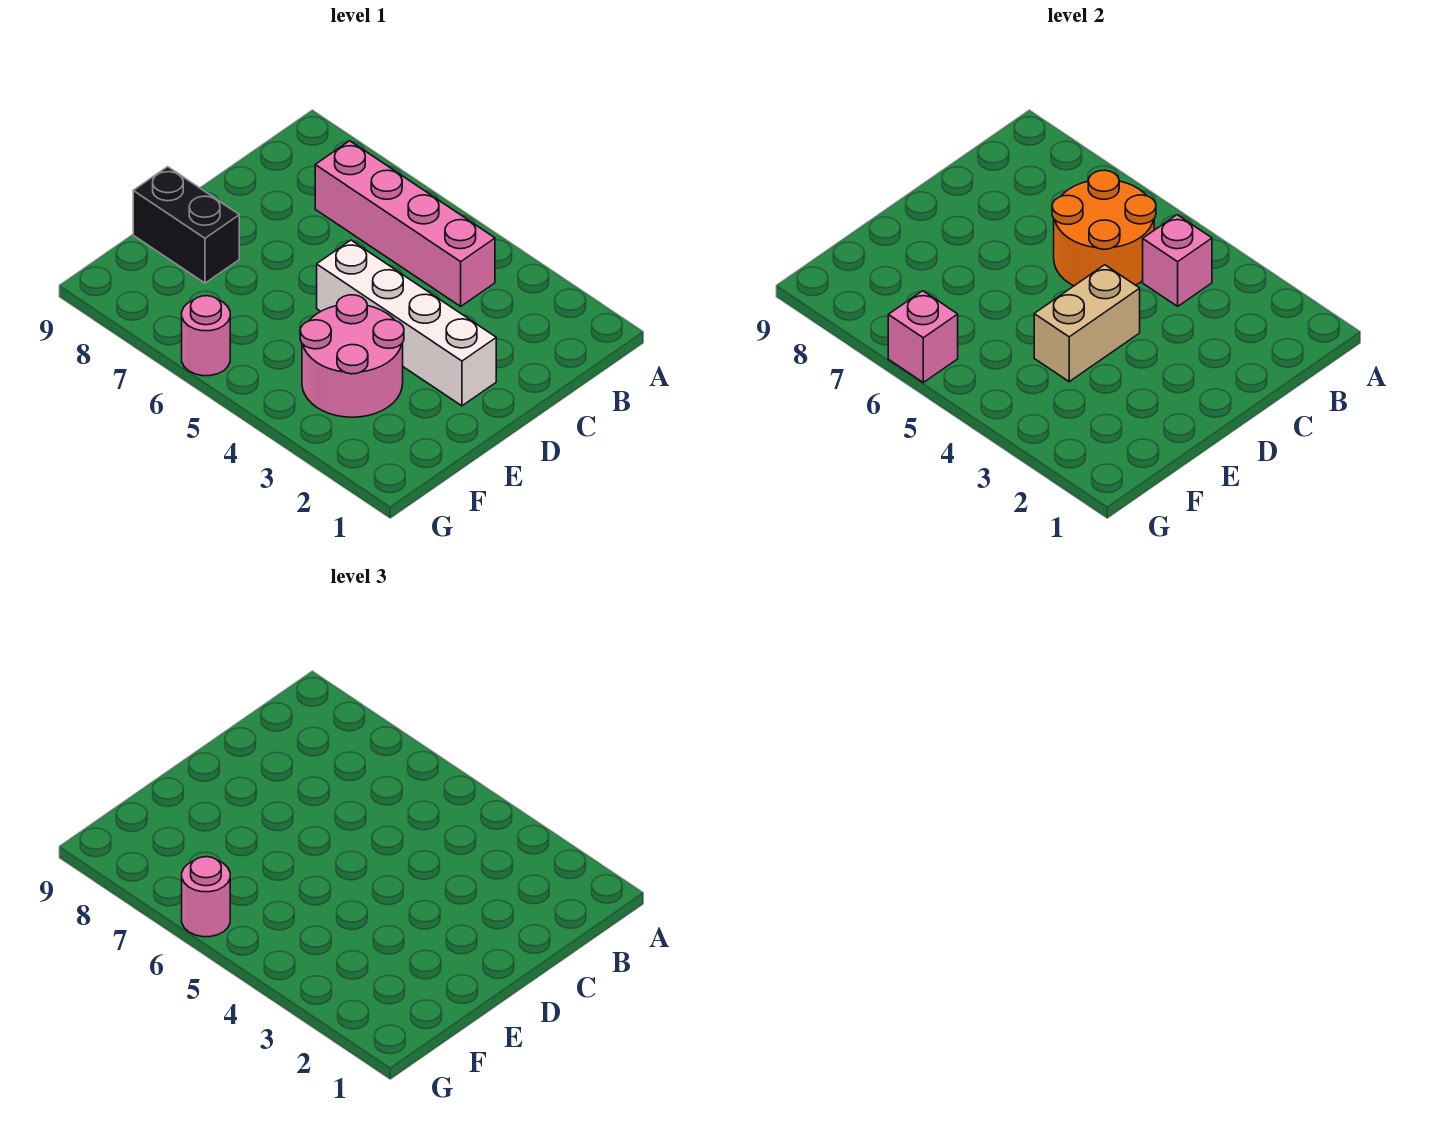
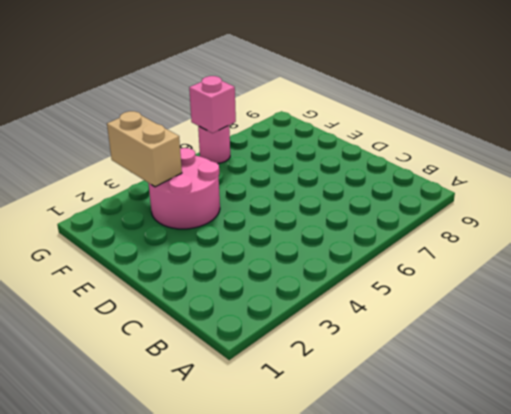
tan brick F3:G3 level 2 -> tan brick D4:E4 level 2
none -> pink brick B4:B7 level 1
none -> white brick D2:D5 level 1

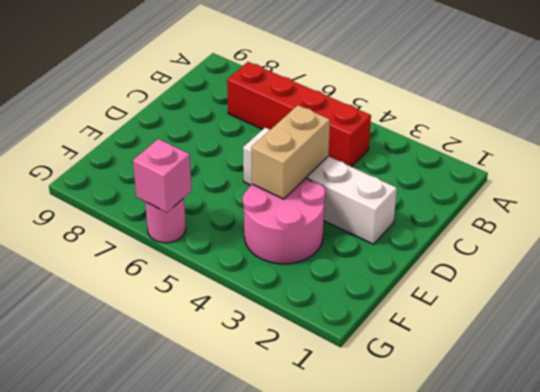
red brick B4:B7 level 1 -> pink brick B4:B7 level 1
none -> black brick E8:E9 level 1
none -> pink brick B4 level 2

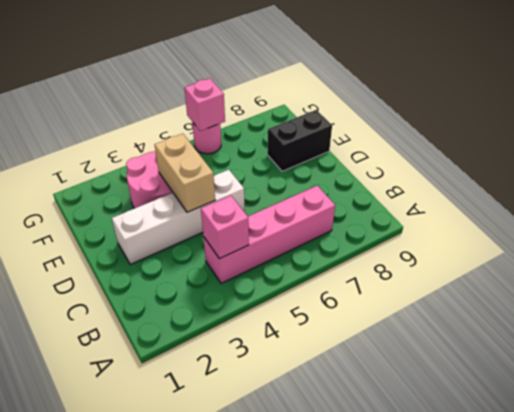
none -> orange round brick B5:C6 level 2
none -> pink round brick G6 level 3

